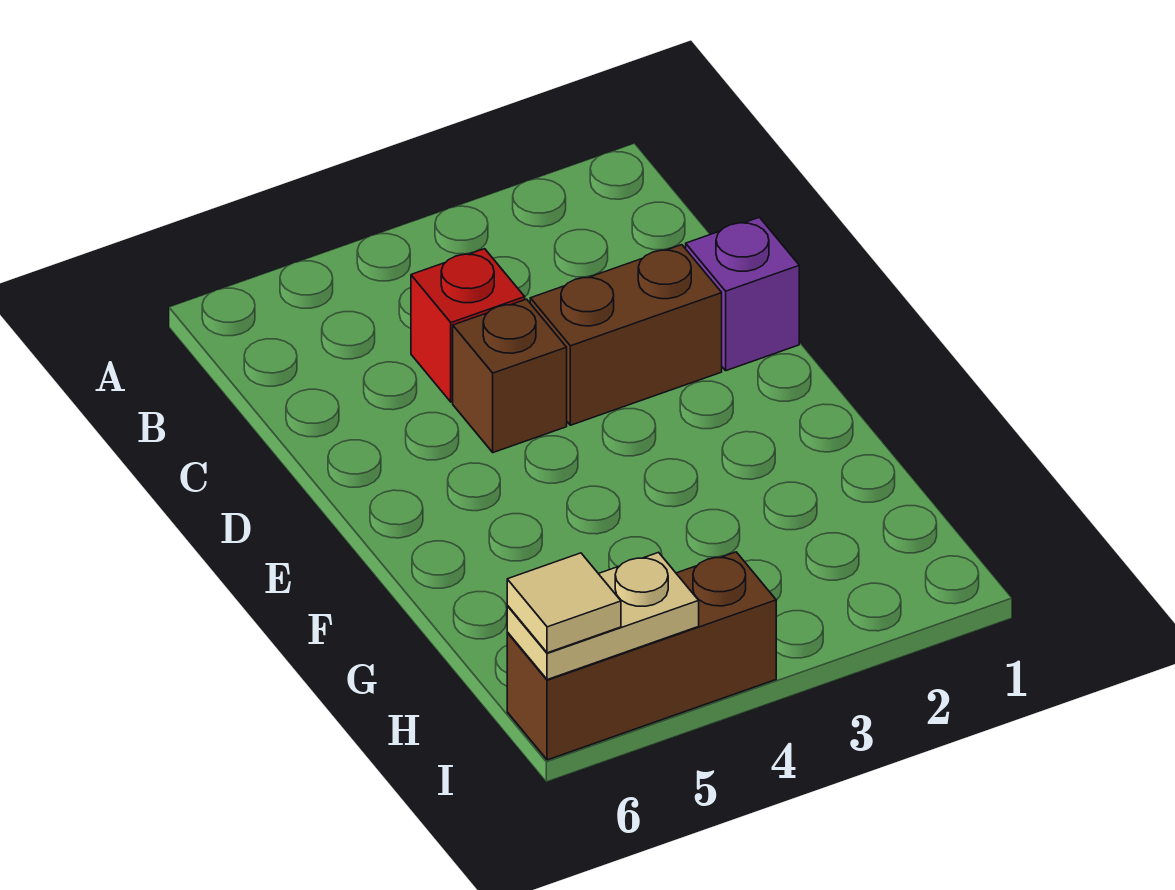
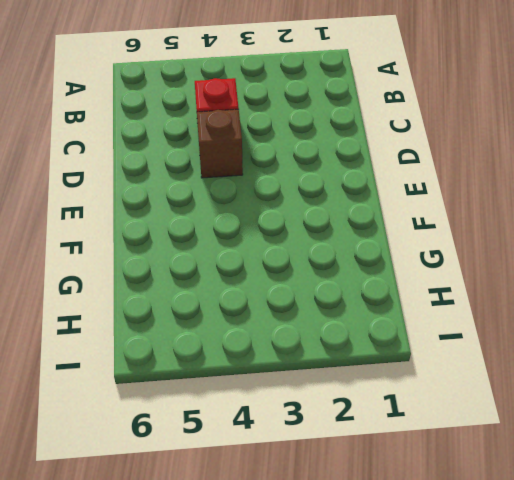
none -> purple brick D1 level 1
none -> brown brick D2:D3 level 1

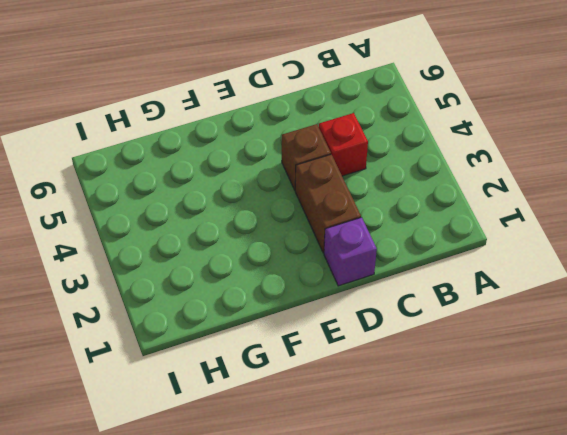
none -> brown brick I4:I6 level 1
none -> tan plate I5:I6 level 2

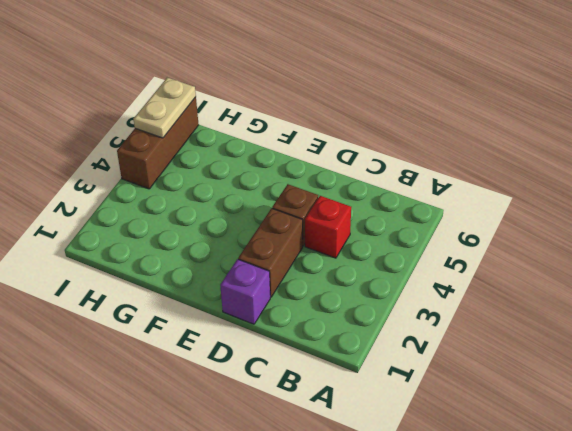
none -> tan tile I6 level 3

